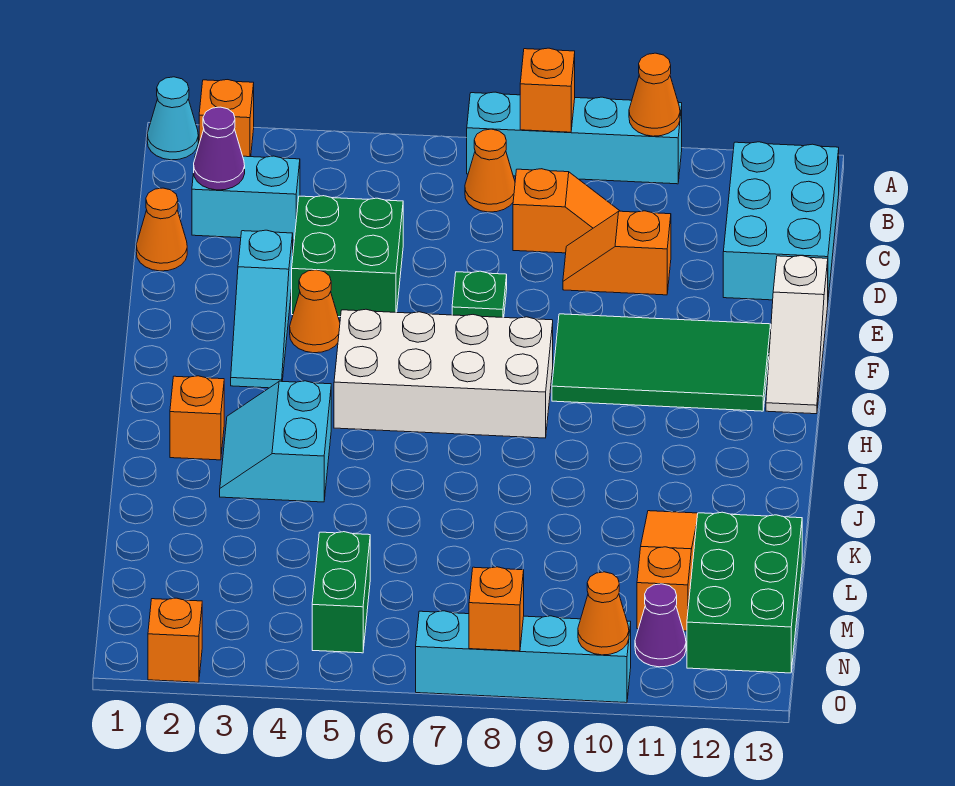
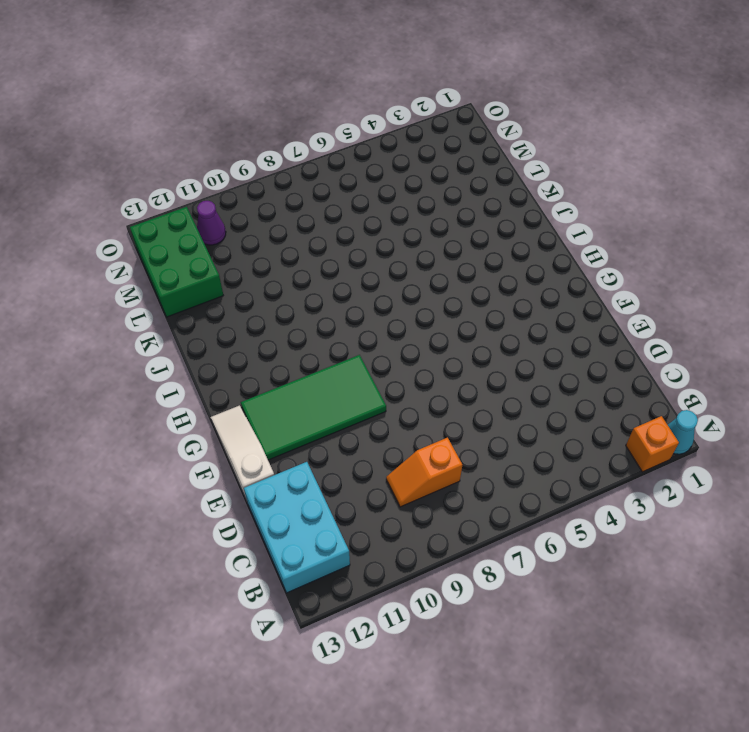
none -> cyan brick A7:A10 level 1
none -> orange cone B7 level 1
none -> cyan brick C2:C3 level 1

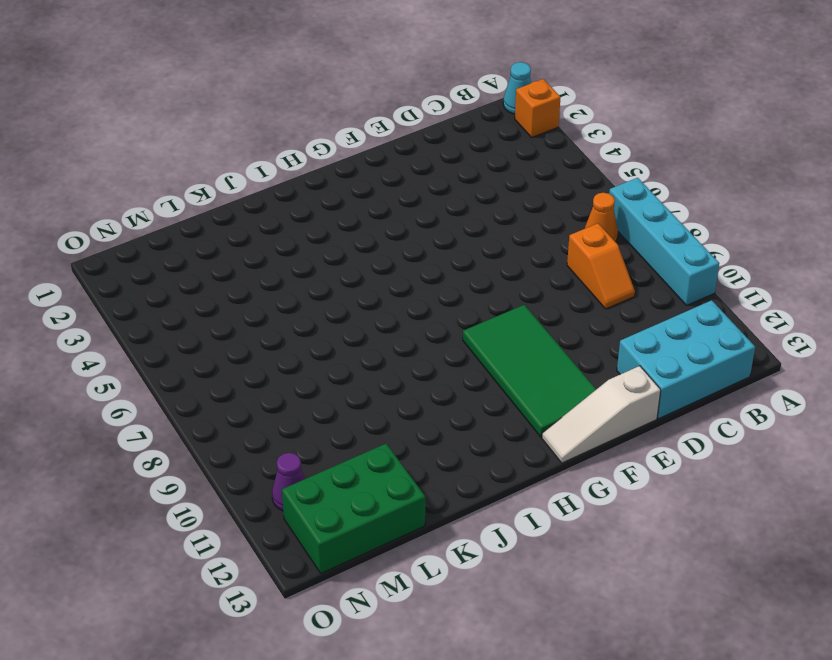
none -> cyan brick C2:C3 level 1
none -> orange cone D1 level 1
none -> green brick D4:E5 level 1

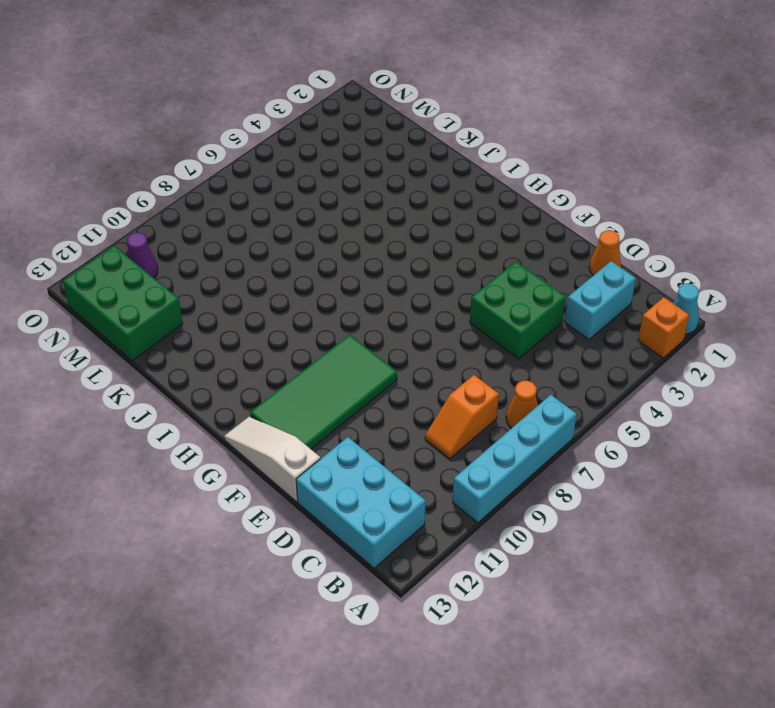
none -> orange slope D9:D10 level 1 top 10
none -> cyan slope E3:G3 level 1 top E
none -> green plate E7 level 1

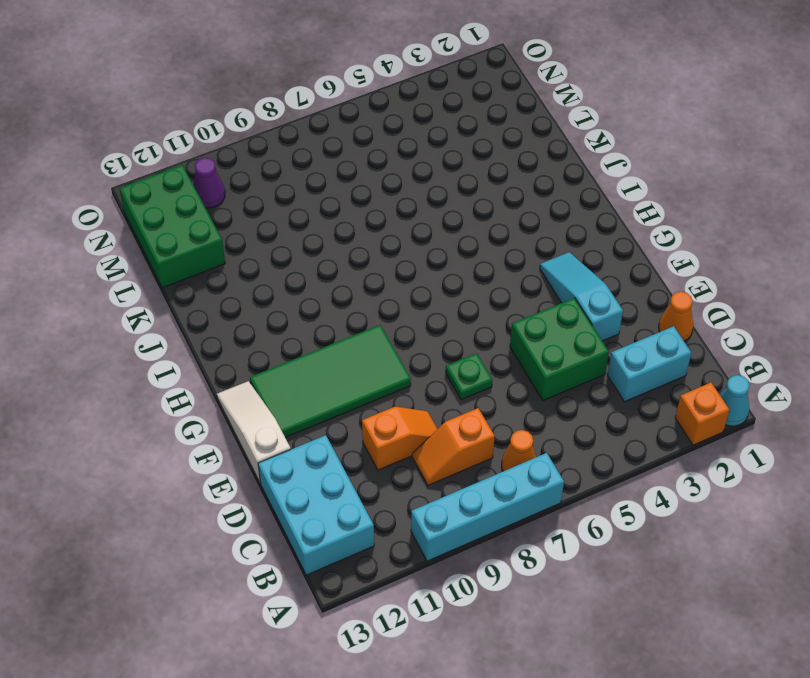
none -> orange cone F4 level 1
none -> white brick G5:H8 level 1
none -> orange brick I2 level 1

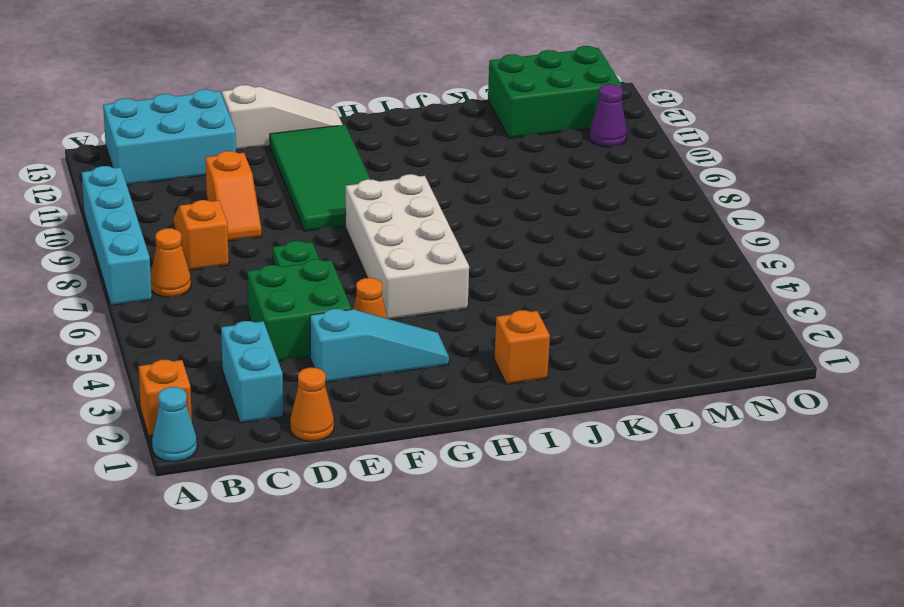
none -> cyan slope I3:J4 level 1 top 4
none -> orange slope K11:M11 level 1 top M
none -> green brick M5:N5 level 1

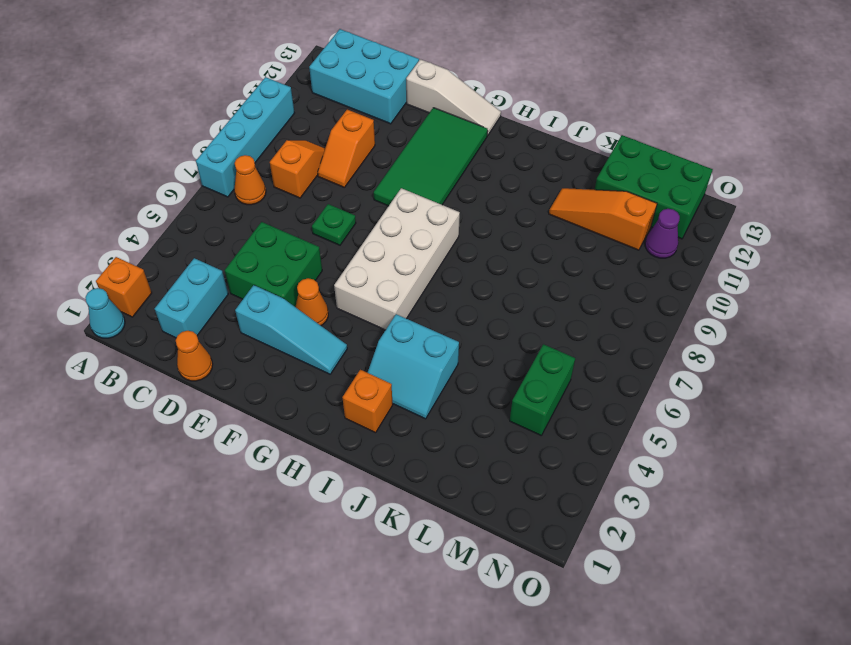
green brick M4:M5 level 1 -> green brick M5:N5 level 1
none -> orange brick O2 level 1
none -> cyan brick O7:O10 level 1
none -> orange brick A8 level 2

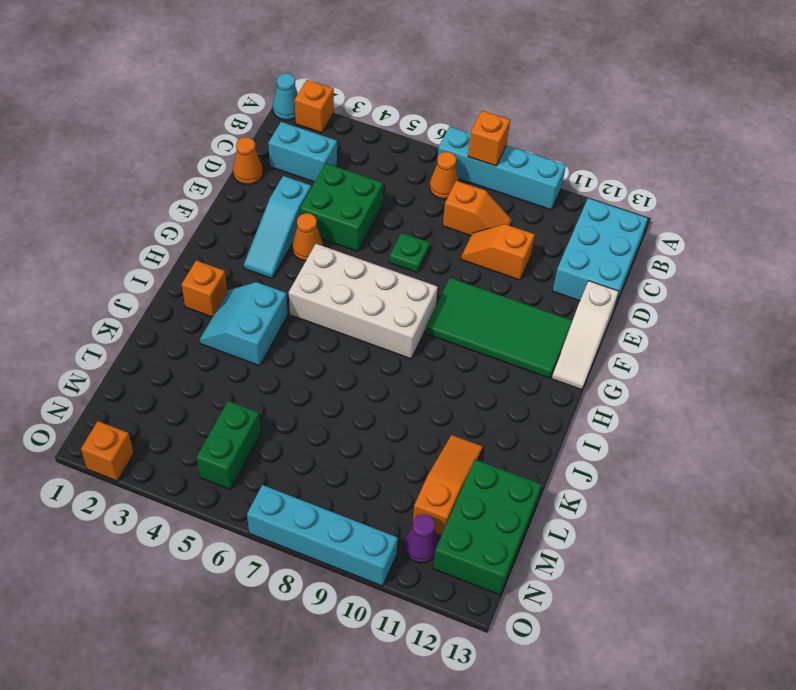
none -> orange cone A10 level 2
none -> purple cone C2 level 2
none -> orange brick O8 level 2

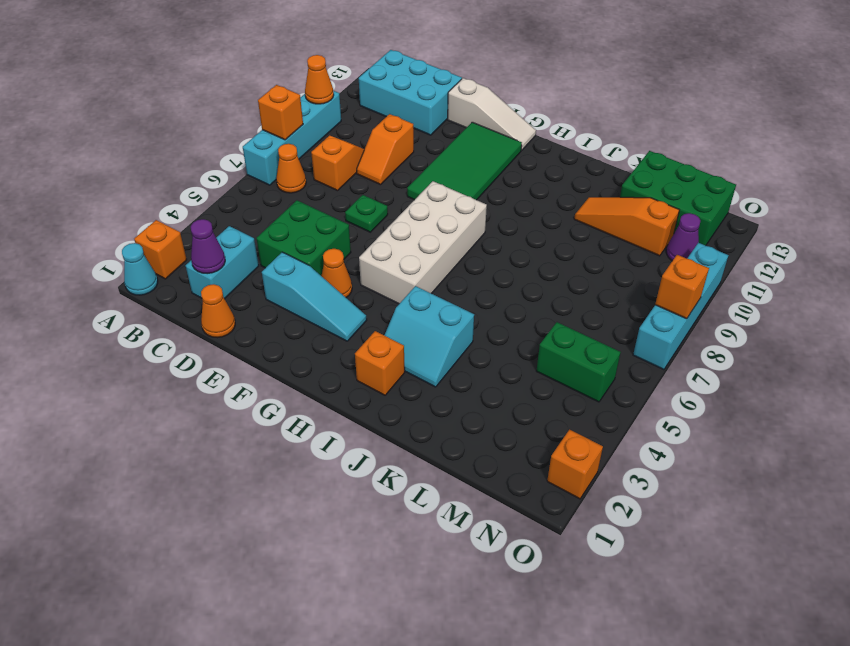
none -> orange cone O10 level 2

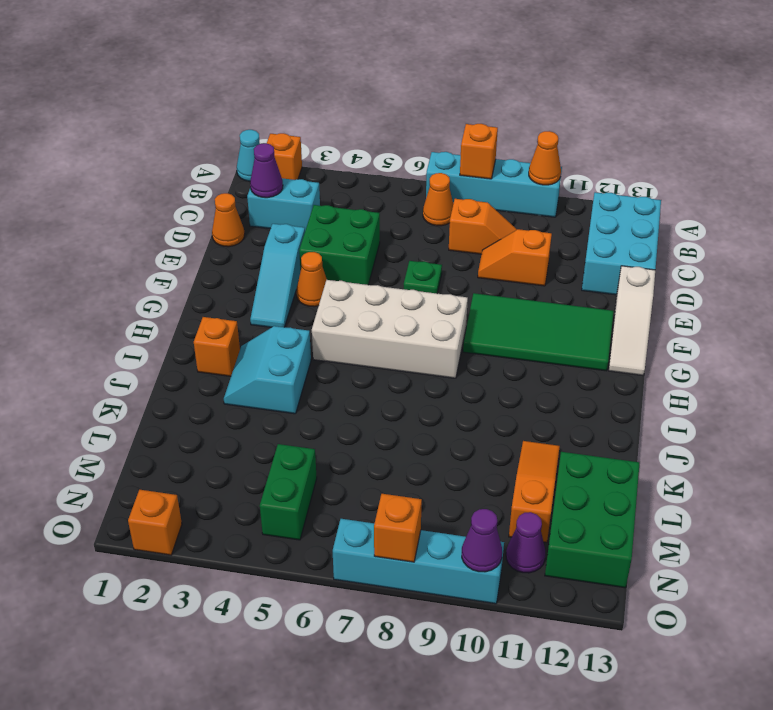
purple cone O10 level 2 -> orange cone O10 level 2

